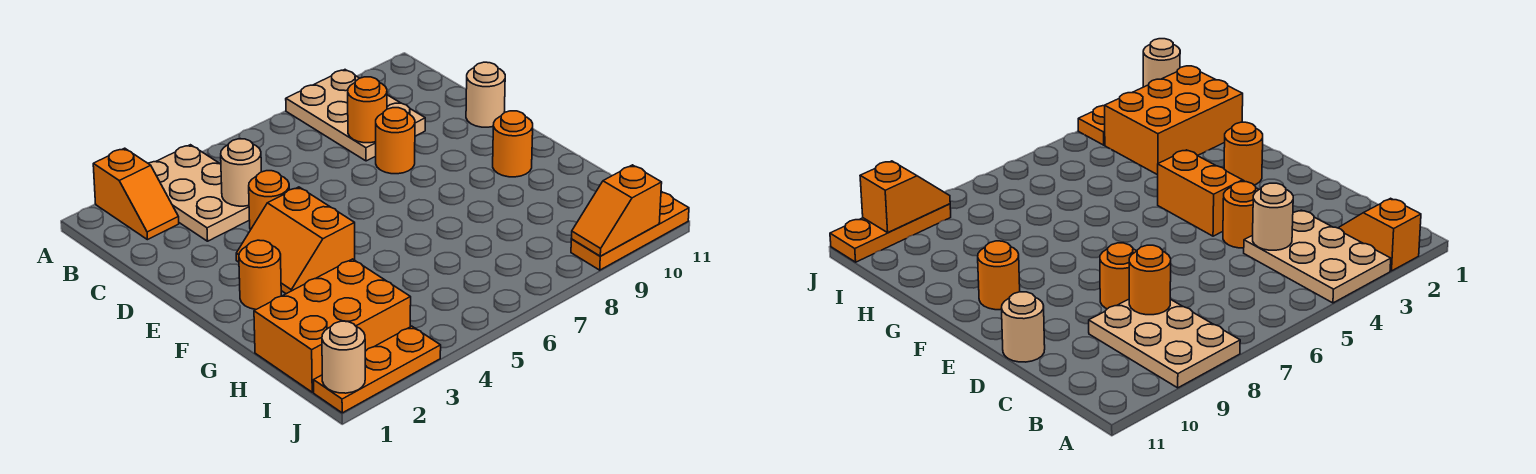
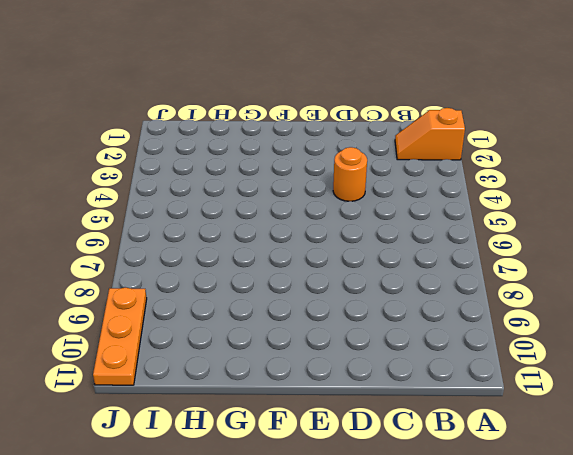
none -> tan plate A3:C4 level 1
none -> tan plate A8:C9 level 1
none -> orange round brick D8 level 1

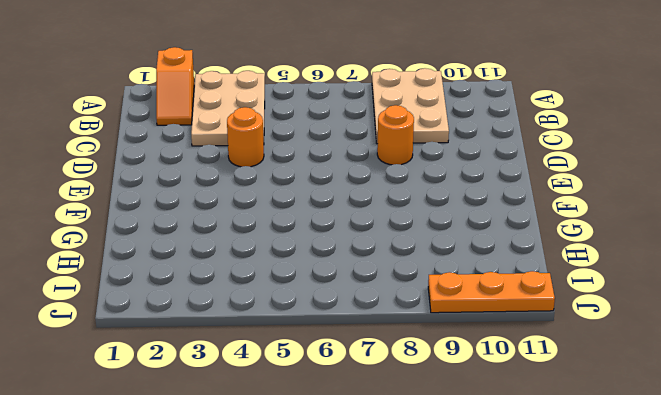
none -> tan round brick D11 level 1
none -> orange slope E3:F4 level 1 top 4
none -> orange round brick F2 level 1

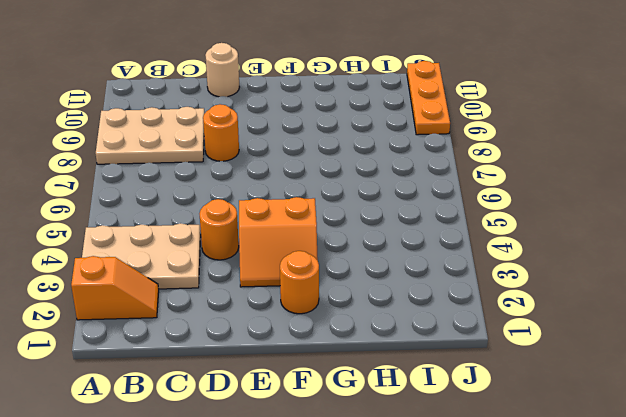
none -> orange round brick F10 level 1
none -> orange brick H1:I3 level 1
none -> orange plate J1:J3 level 1

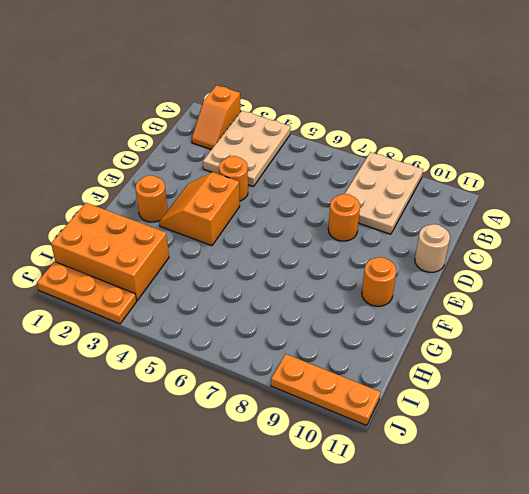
none -> tan round brick C4 level 2
none -> orange round brick C8 level 2
none -> tan round brick J1 level 2

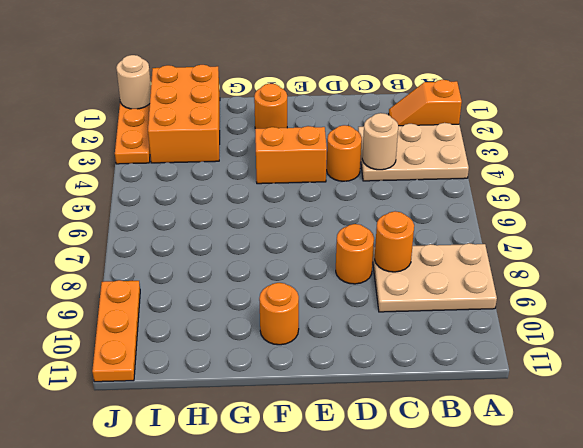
none -> tan round brick D11 level 1
none -> orange slope J9:J10 level 2 top 10

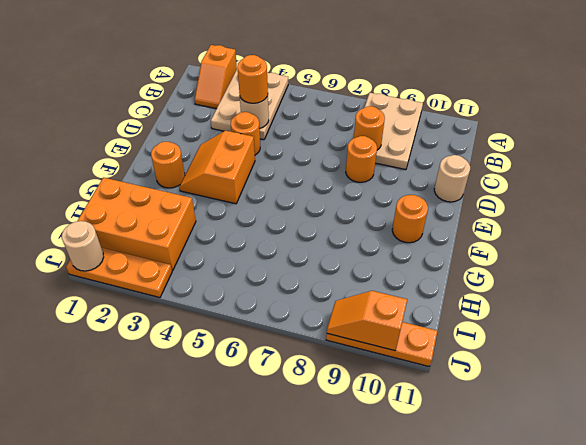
orange round brick C4 level 3 -> none

